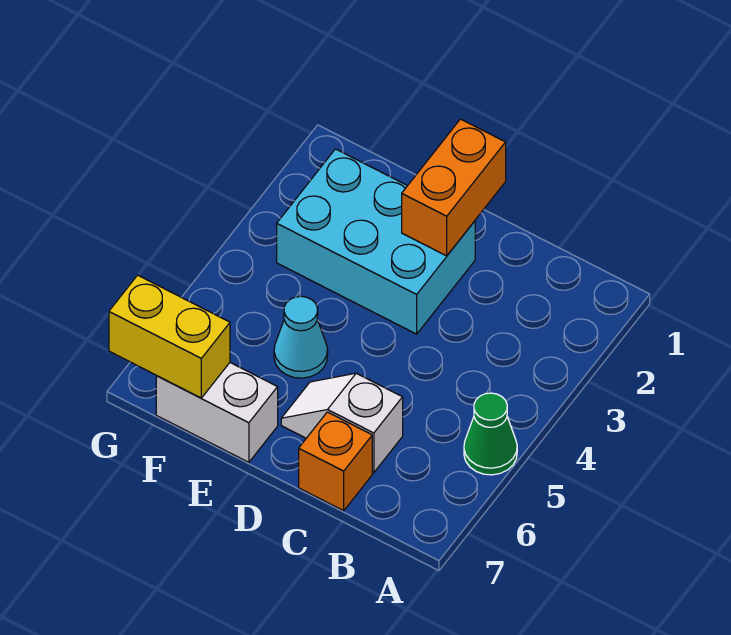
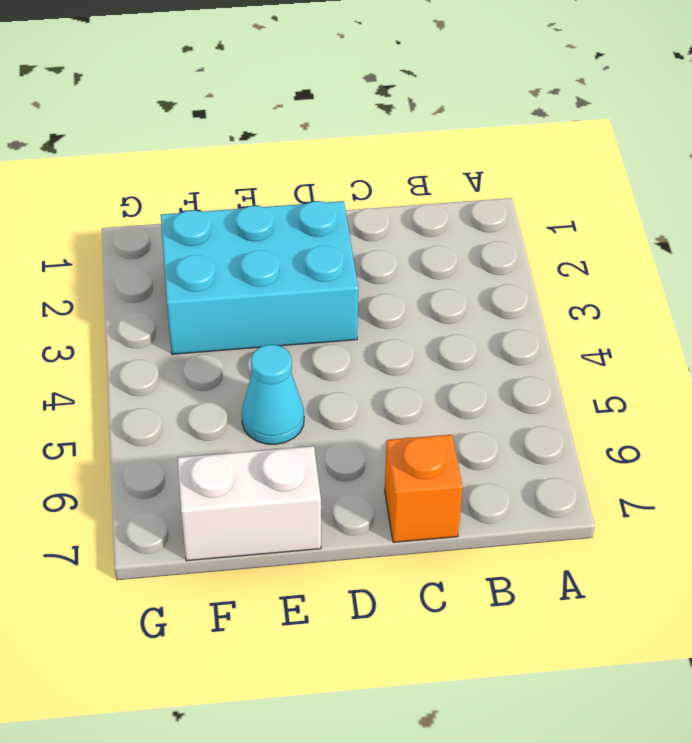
none -> green cone A5 level 1
none -> white slope C6:D6 level 1 top C

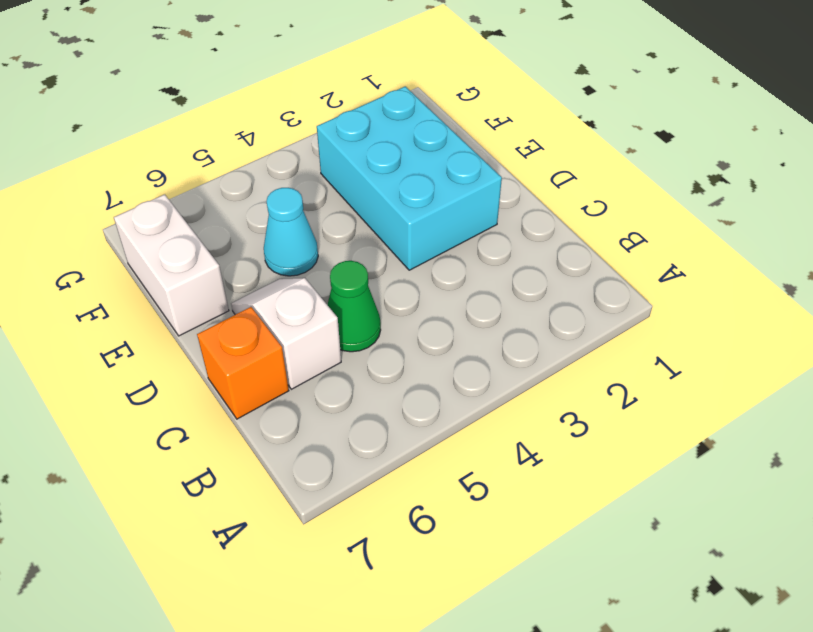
green cone C5 level 1 -> green cone A5 level 1
none -> orange brick D1:D2 level 2
none -> yellow brick F7:G7 level 2

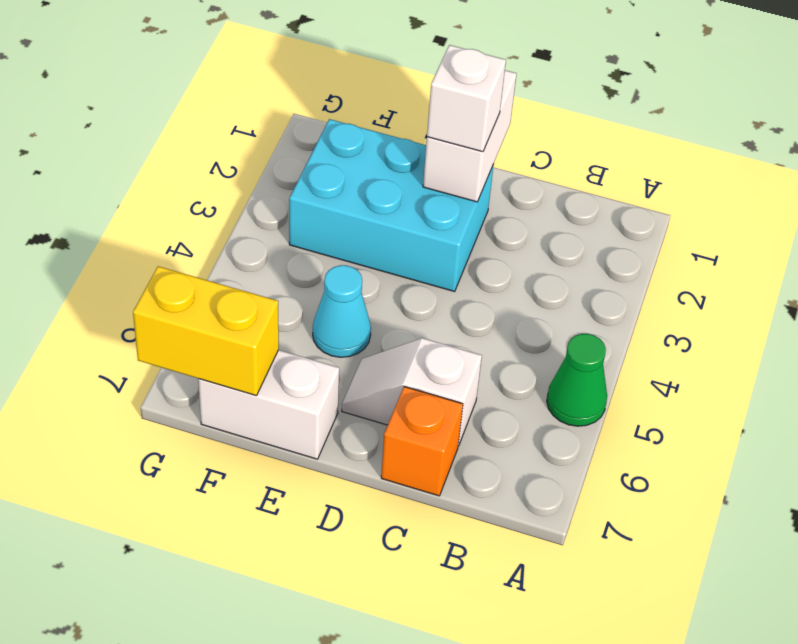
white brick D1:D2 level 2 -> orange brick D1:D2 level 2
white brick D2 level 3 -> none

